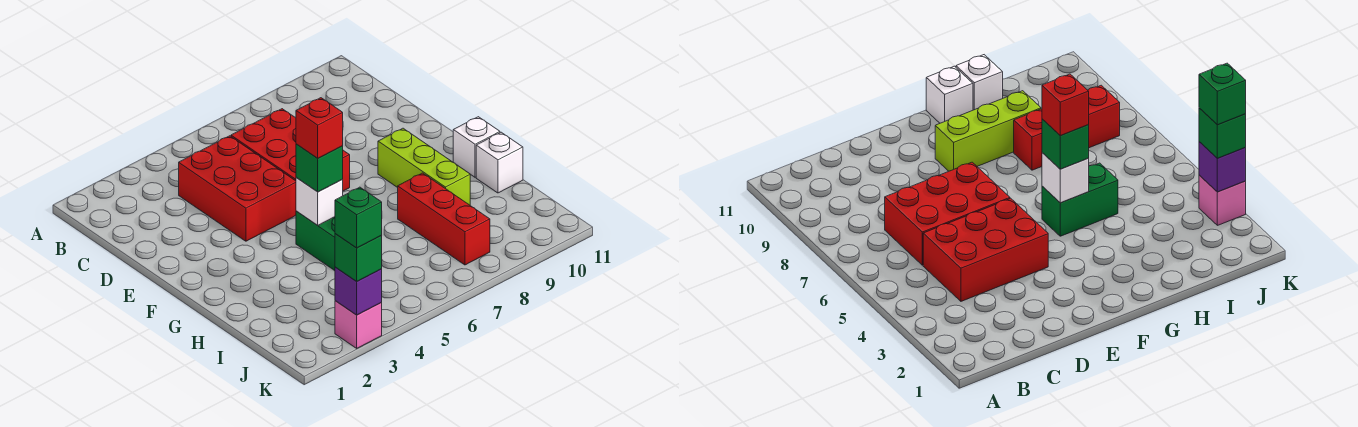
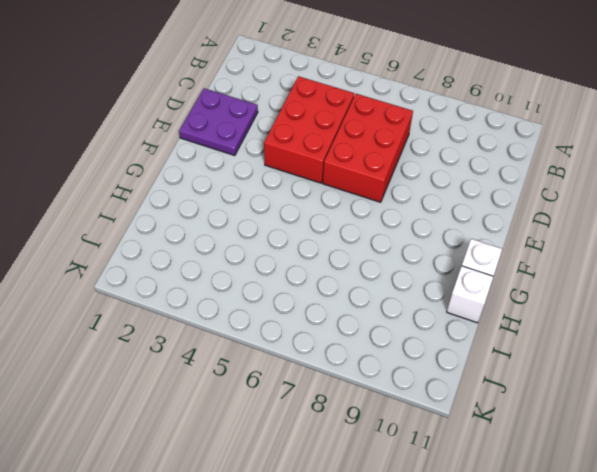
purple plate D1:E2 level 1 -> none
none -> lime brick F9:H9 level 1
none -> green brick G5:H5 level 1
none -> red brick H8:J8 level 1

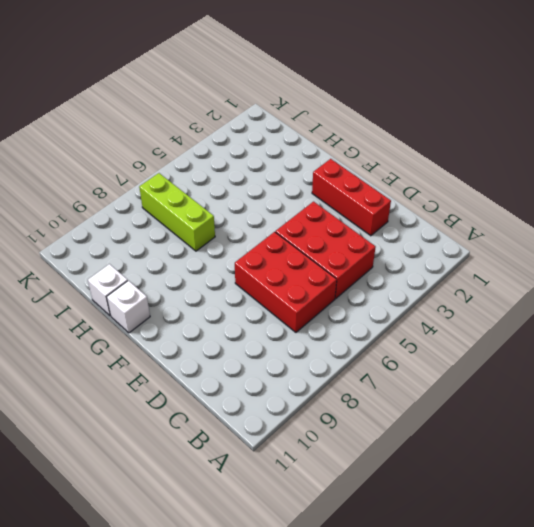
red brick D2:F2 level 1 -> red brick H8:J8 level 1
lime brick H7:J7 level 1 -> lime brick F9:H9 level 1
none -> green brick G5:H5 level 1
none -> pink brick K3 level 1
none -> white brick G5 level 2

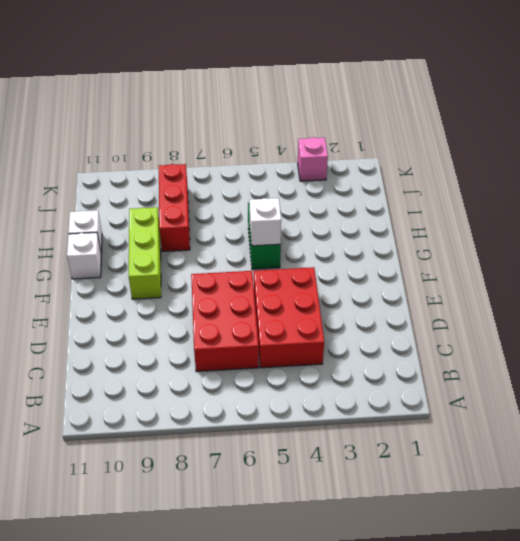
none -> purple brick K3 level 2
none -> green brick G5 level 3
none -> green brick K3 level 3

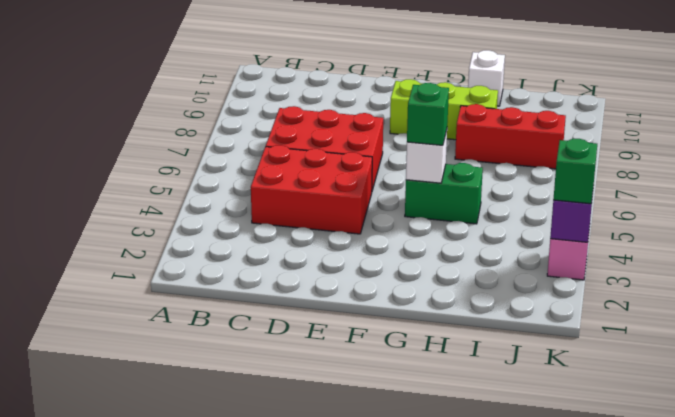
none -> white brick G11 level 1
none -> red brick G5 level 4
none -> green brick K3 level 4

